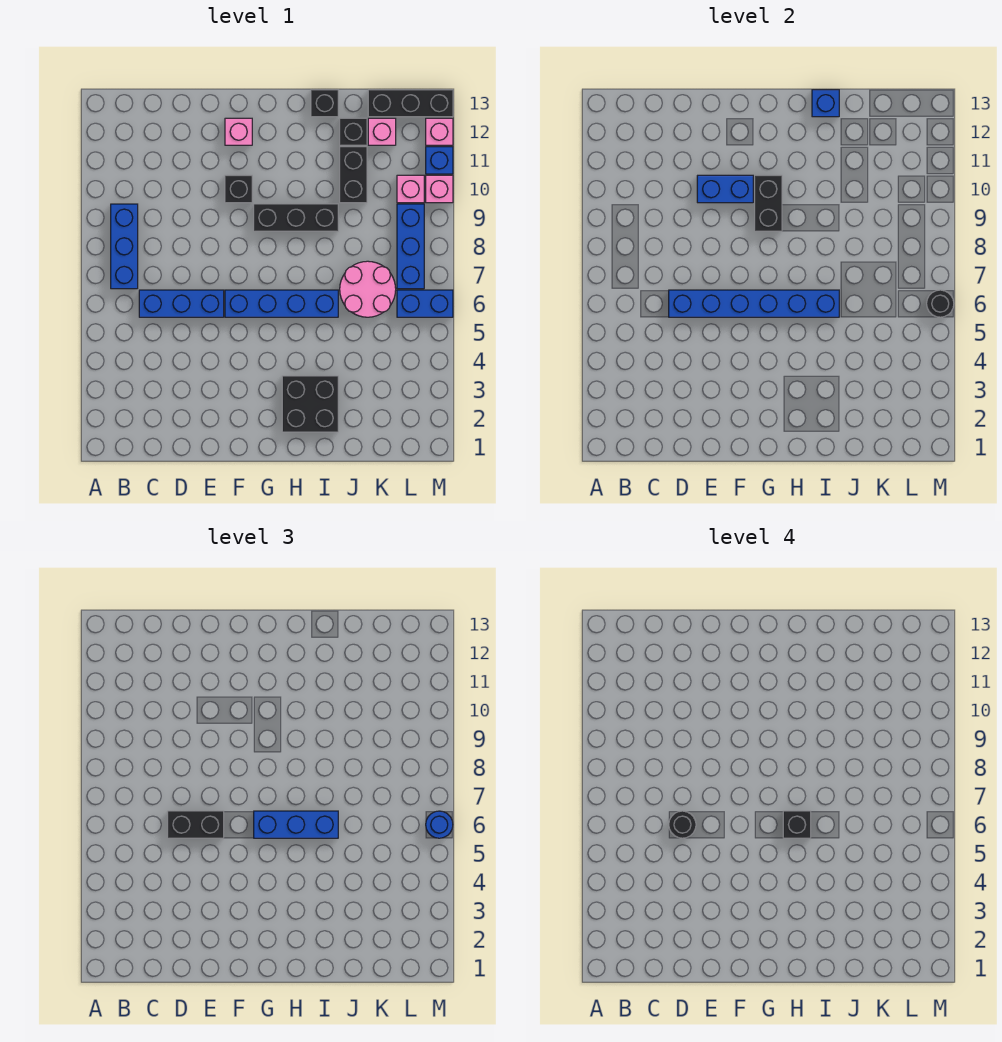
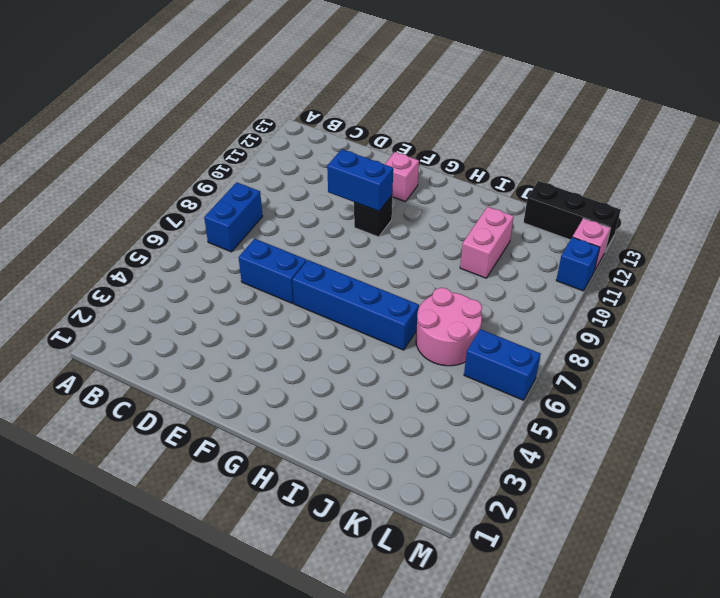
blue brick B7:B8 level 1 -> blue brick B7:B9 level 1
blue brick D6:E6 level 1 -> blue brick C6:E6 level 1
pink brick J10:J11 level 1 -> black brick J10:J11 level 1
none -> black brick G9:I9 level 1
none -> black brick H2:I3 level 1
none -> black brick I13 level 1

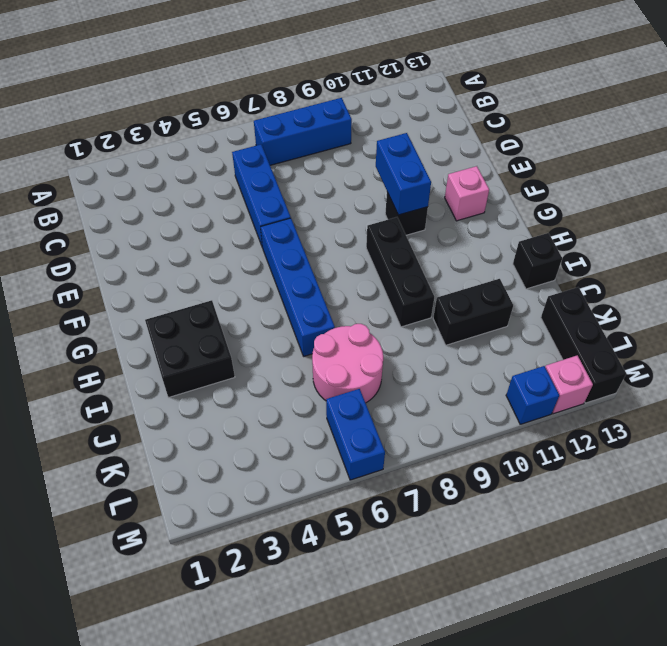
none -> black brick J12 level 1
none -> pink brick K12 level 1
none -> blue brick L7:L9 level 1

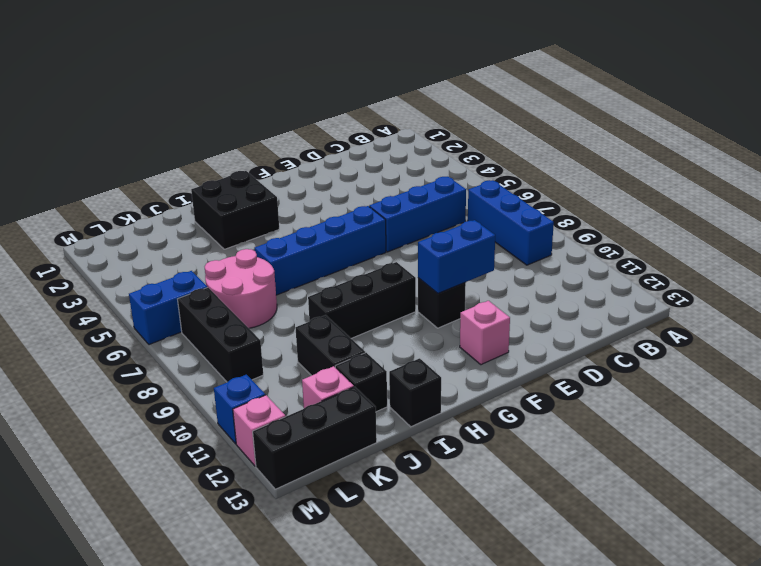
black brick L7:L9 level 1 -> blue brick L7:L9 level 1
none -> pink brick L10 level 1
none -> pink brick M10 level 1
none -> blue brick D6:I6 level 2

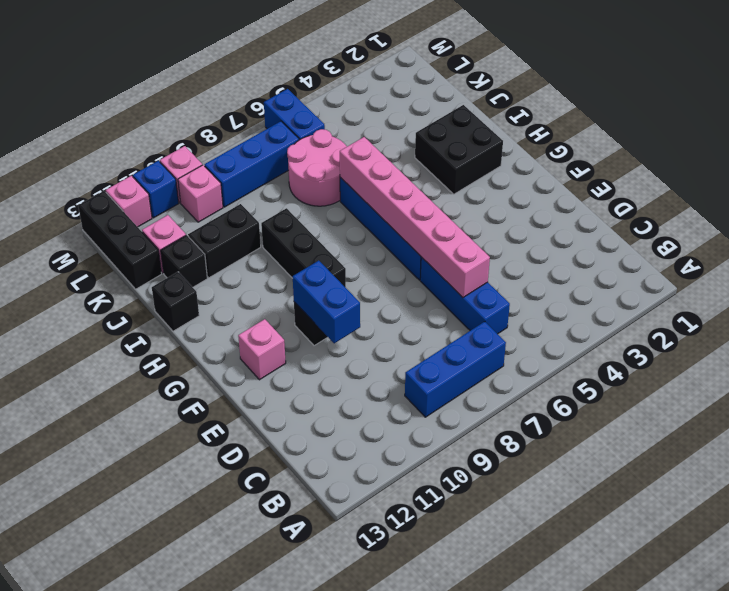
pink brick D6:I6 level 2 -> blue brick D6:I6 level 2
none -> black brick G9:G10 level 2
none -> blue brick I13 level 2
none -> black round brick M6 level 2

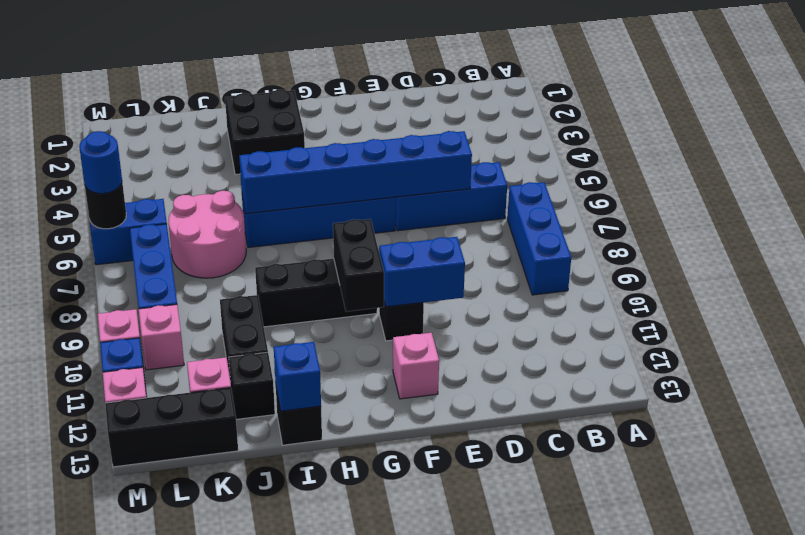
none -> black brick D6:E6 level 3
none -> blue brick G6:I6 level 3
none -> black round brick D6 level 4

